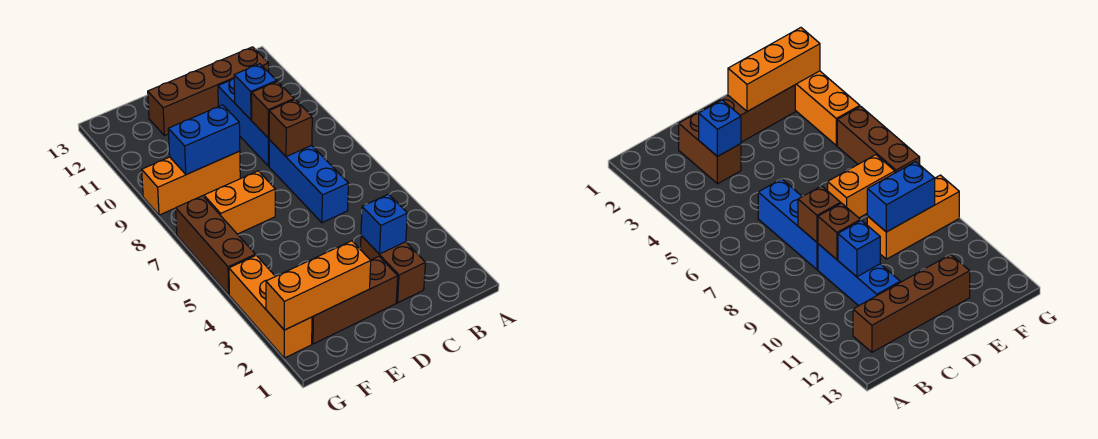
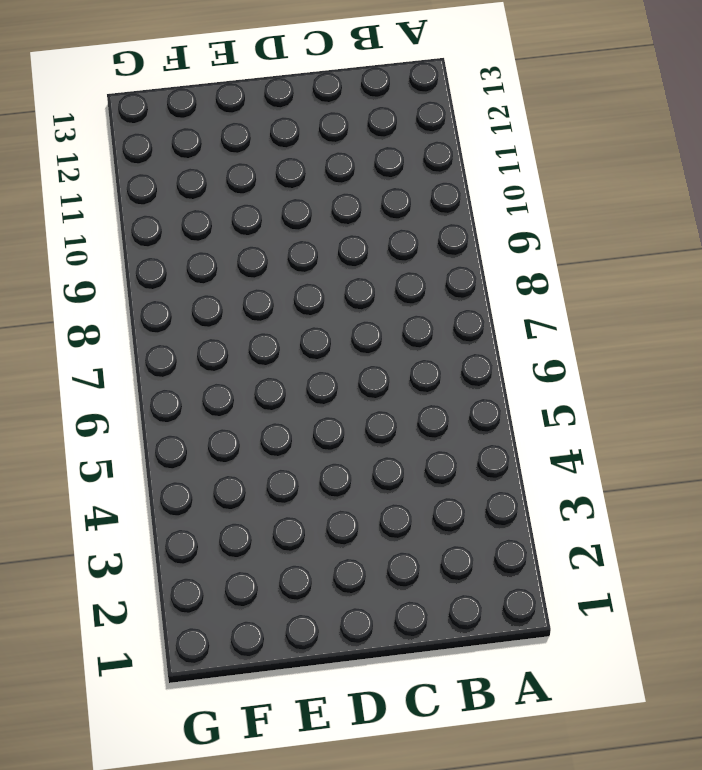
none -> brown brick B12:E12 level 1
none -> brown brick C2:C3 level 1
none -> blue brick C6:C8 level 1

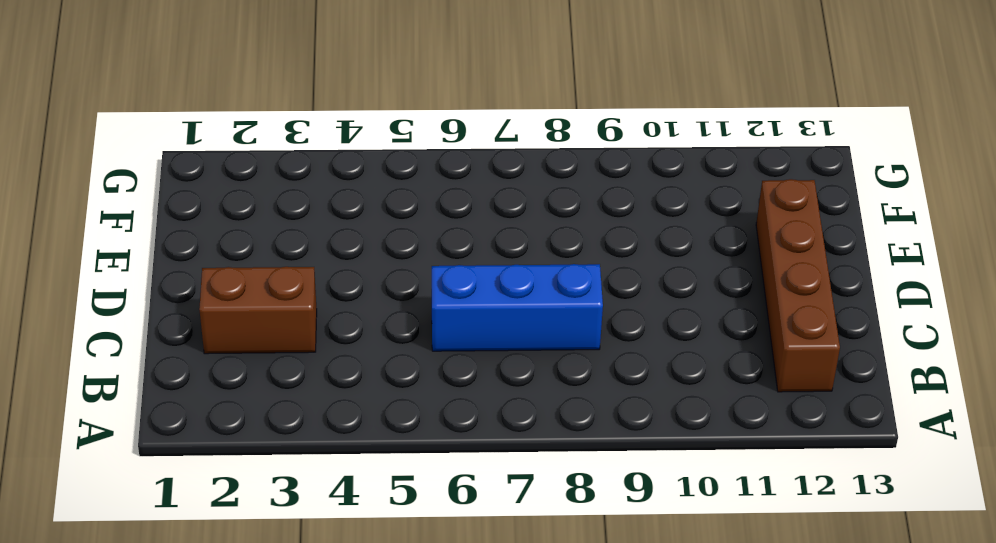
none -> blue brick C9:C11 level 1
none -> brown brick D2:F2 level 1
none -> orange brick E7:F7 level 1

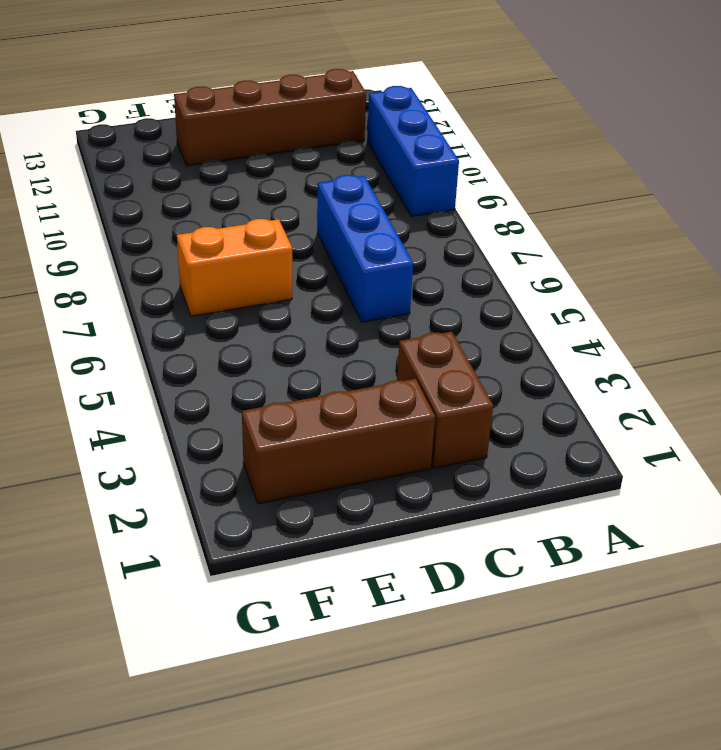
blue brick A9:A11 level 1 -> blue brick C9:C11 level 1
none -> orange brick E9:G9 level 1
none -> orange brick G2:G4 level 1
none -> brown brick G5:G7 level 1

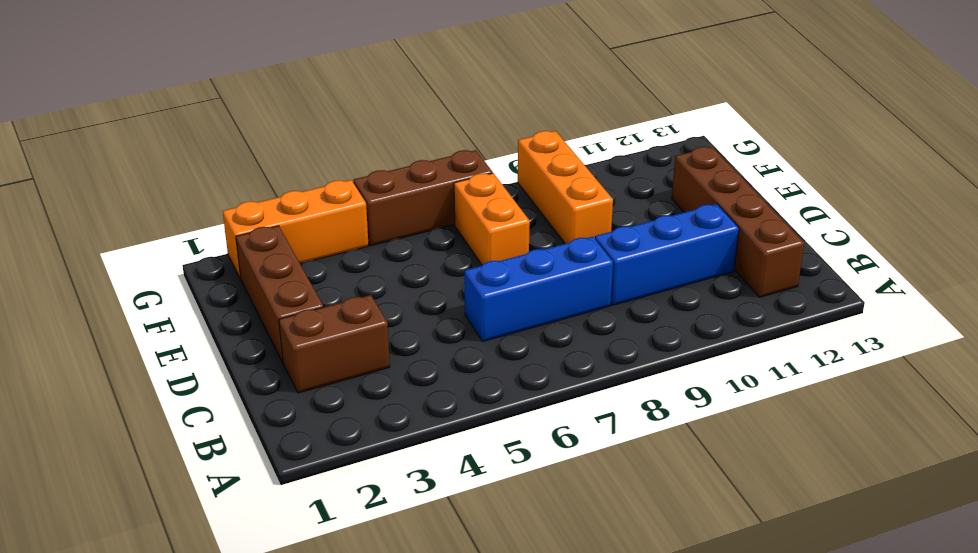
none -> blue brick C3 level 2
none -> brown brick C8 level 2
none -> brown brick C9 level 2

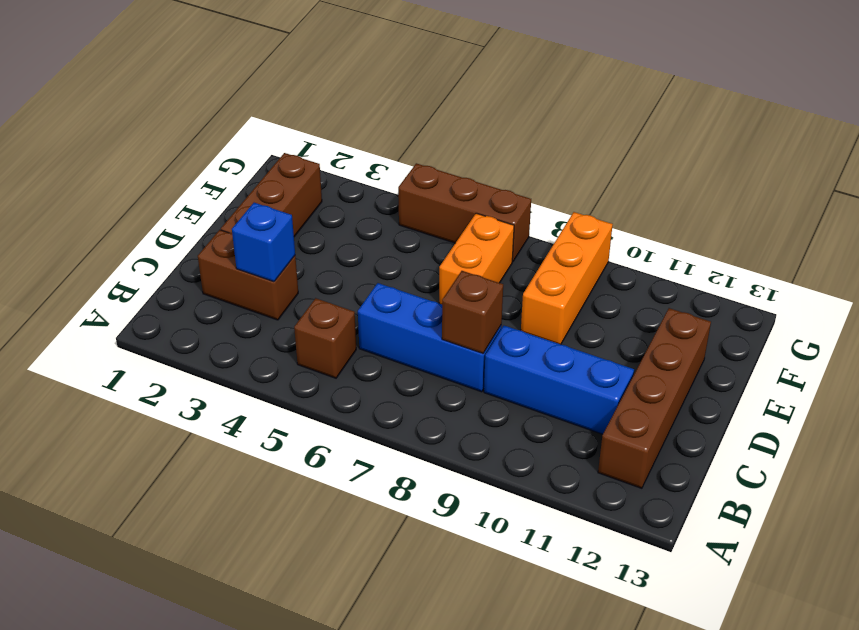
brown brick B5 level 1 -> brown brick C9 level 2
none -> orange brick G2:G4 level 1
none -> blue brick C10 level 2
none -> orange brick E2:G2 level 2

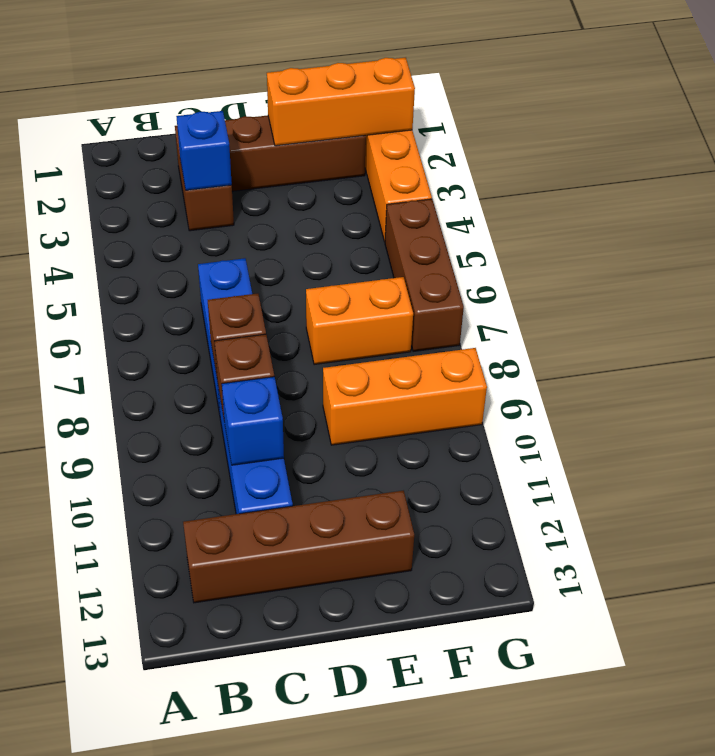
none -> blue brick E9:F9 level 2

